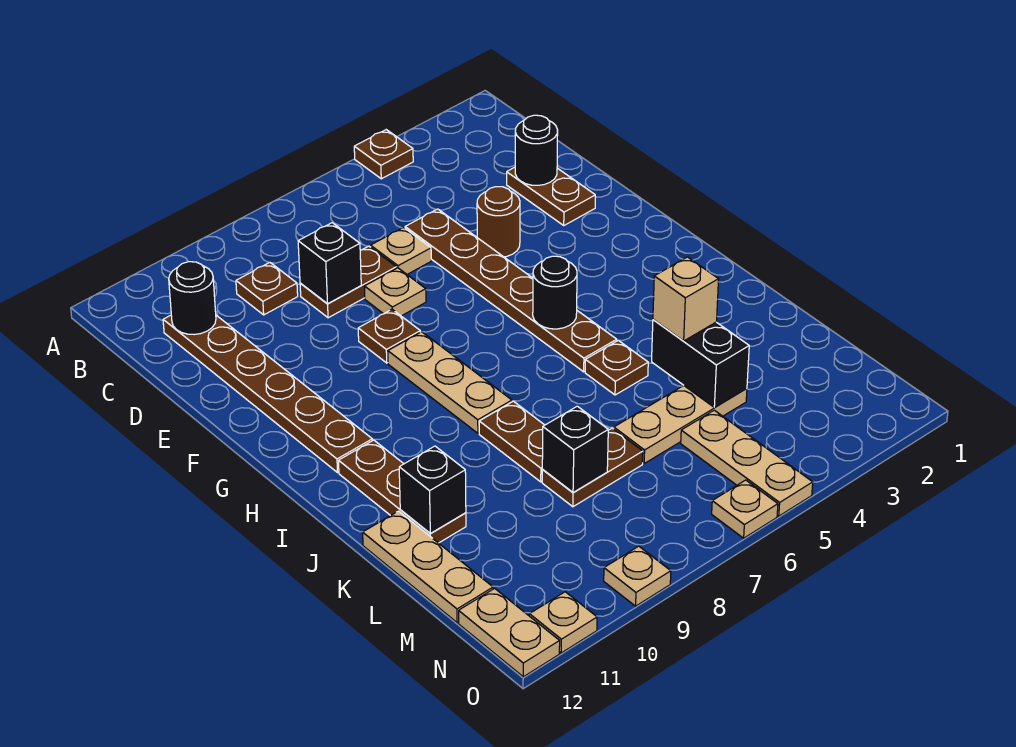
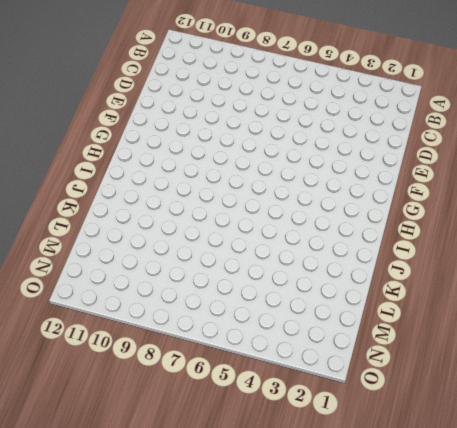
none -> brown plate A4 level 1
none -> brown plate C9 level 1
none -> brown plate C11:H11 level 1
none -> brown plate D2:E2 level 1

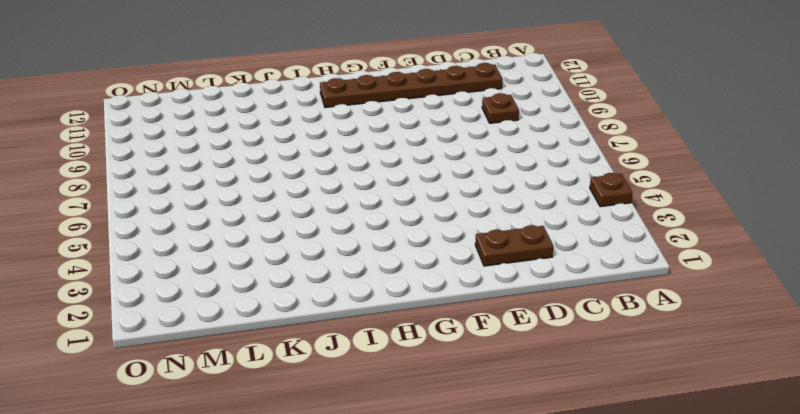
none -> brown plate D5:I5 level 1
none -> tan plate D6 level 1
none -> brown plate D7:D8 level 1
none -> brown round brick E4 level 1

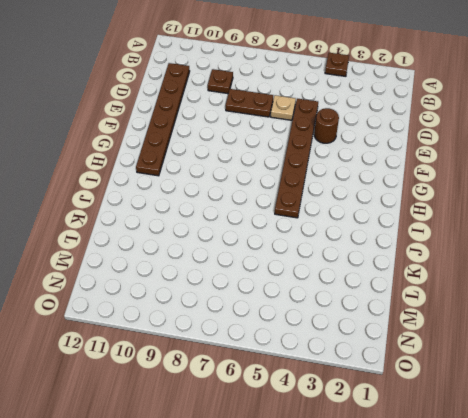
none -> brown plate D2:E2 level 1
none -> tan plate E7 level 1
none -> brown plate F8 level 1
none -> tan plate G8:I8 level 1

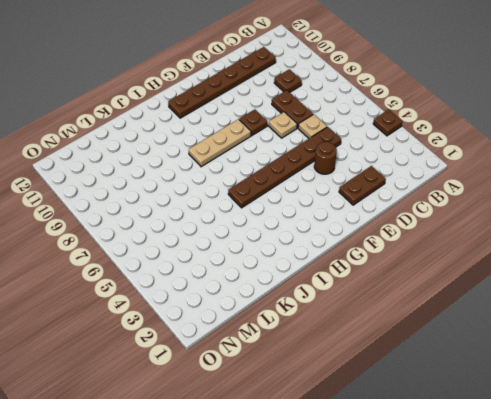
none -> brown plate I11:K11 level 1
none -> brown plate J5 level 1
none -> brown plate J8:K8 level 1
none -> tan plate K12:M12 level 1

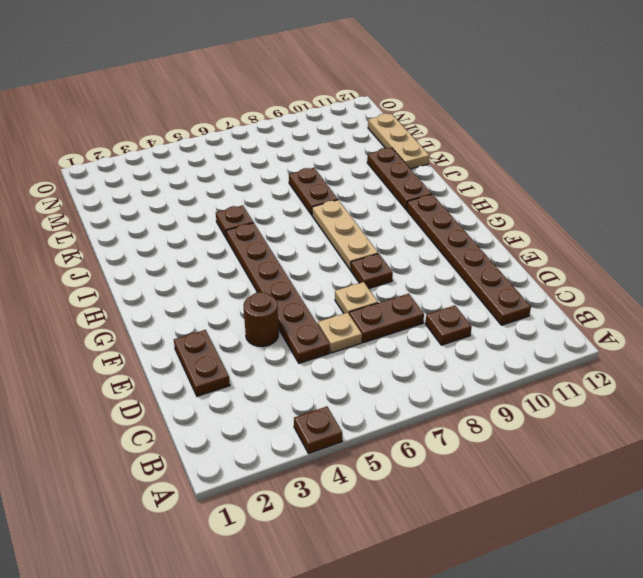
none -> tan plate L4:L6 level 1
none -> brown plate L7:L8 level 1
none -> tan plate M5:O5 level 1
none -> tan plate N12:O12 level 1

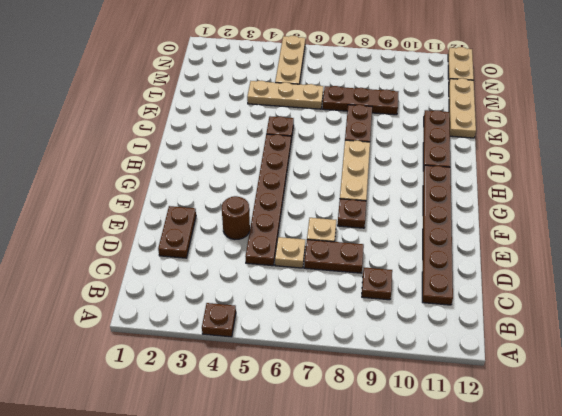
brown plate L7:L9 level 1 -> brown plate L7:L8 level 1
none -> tan plate O6 level 1
none -> tan plate O9 level 1
none -> tan plate O11 level 1
none -> black round brick C11 level 2

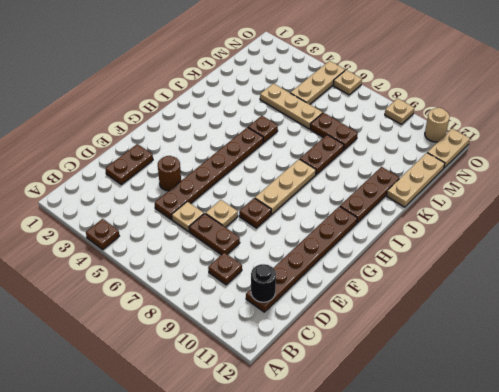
tan round brick O11 level 1 -> tan plate O11 level 1
none -> black round brick D2 level 2
none -> black brick D8 level 2
none -> black round brick H5 level 2
none -> black brick K4:L4 level 2

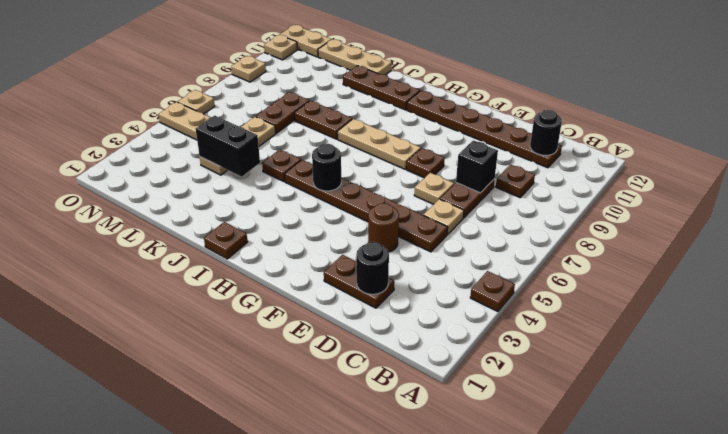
brown plate I1 level 1 -> none
none -> black brick K11 level 2
none -> black brick L8 level 2
none -> tan brick K4 level 3

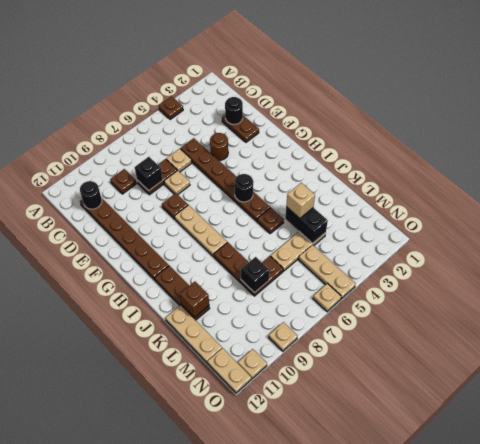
brown brick K11 level 2 -> black brick K11 level 2

